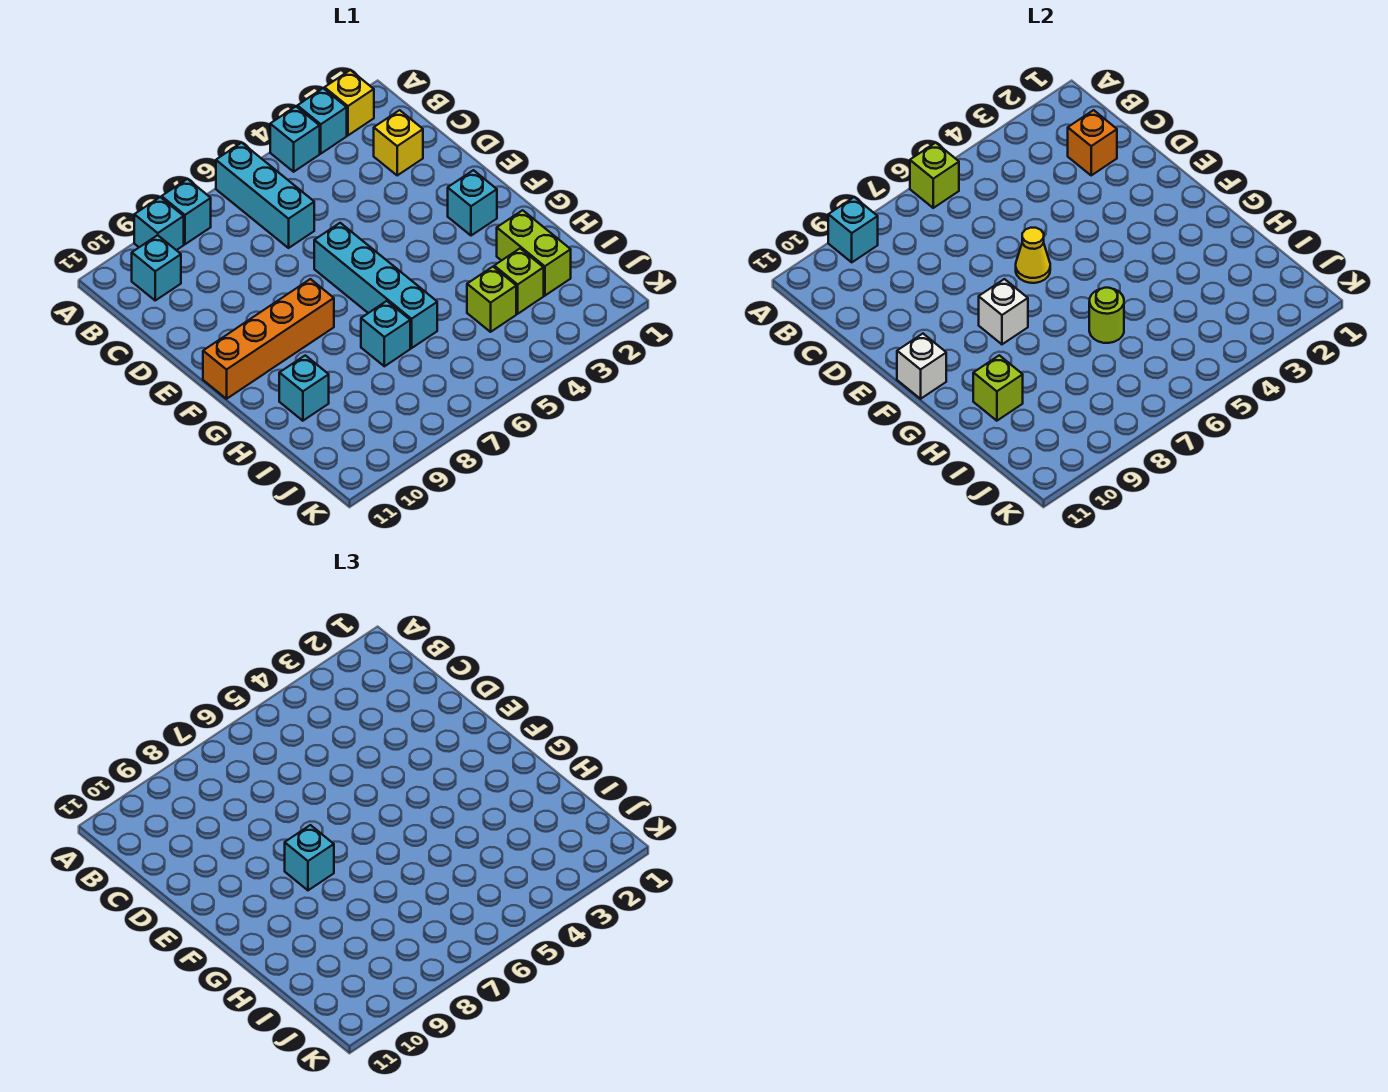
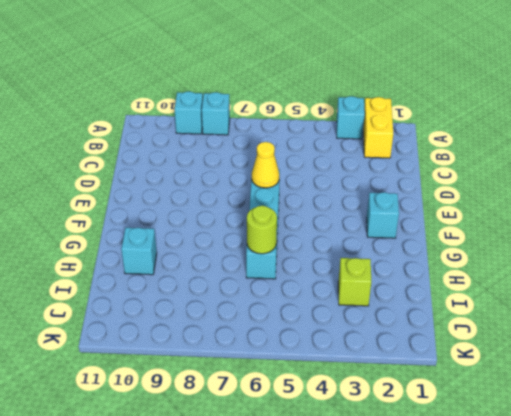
yellow brick A2:B2 level 1 -> yellow brick A2 level 1
none -> cyan brick A4 level 1
none -> cyan brick A6:C6 level 1
none -> cyan brick B10 level 1

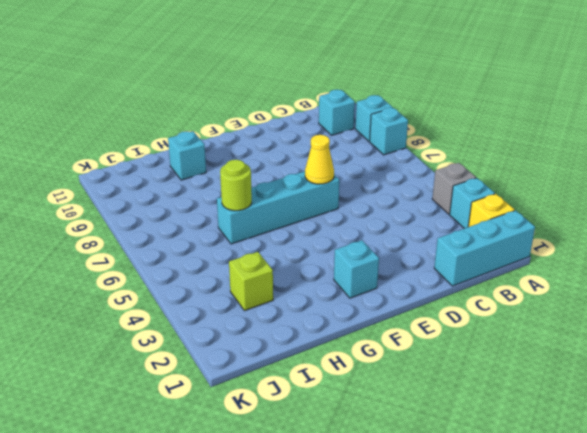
cyan brick A1:C1 level 1 -> cyan brick A6:C6 level 1
grey brick A4 level 1 -> cyan brick A4 level 1
none -> yellow brick C2 level 1
none -> orange brick F8:F11 level 1
none -> lime brick H2:I2 level 1

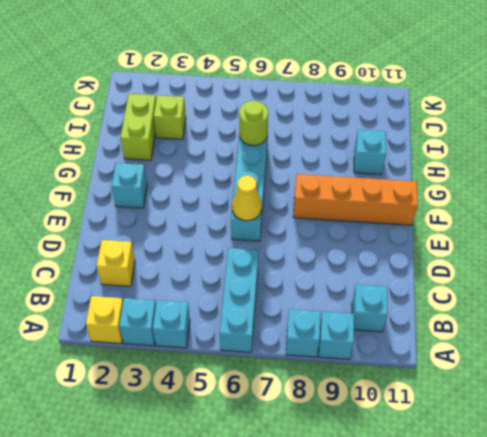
none -> cyan brick H7 level 1
none -> lime brick I4 level 1
none -> lime brick A6 level 2

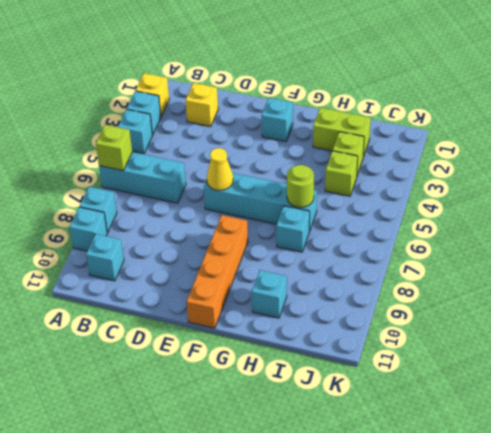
none -> cyan brick A9 level 2
none -> orange brick C2 level 2
none -> white brick F8 level 2

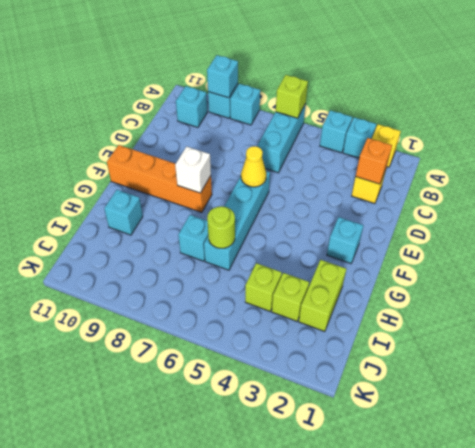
none -> white brick F11 level 2
none -> lime brick H10 level 2
none -> cyan brick F8 level 3

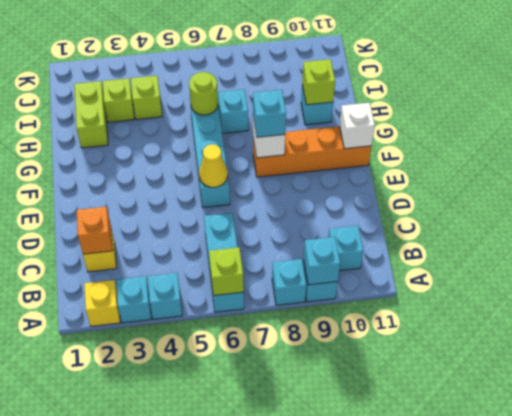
none -> cyan brick F2 level 1

